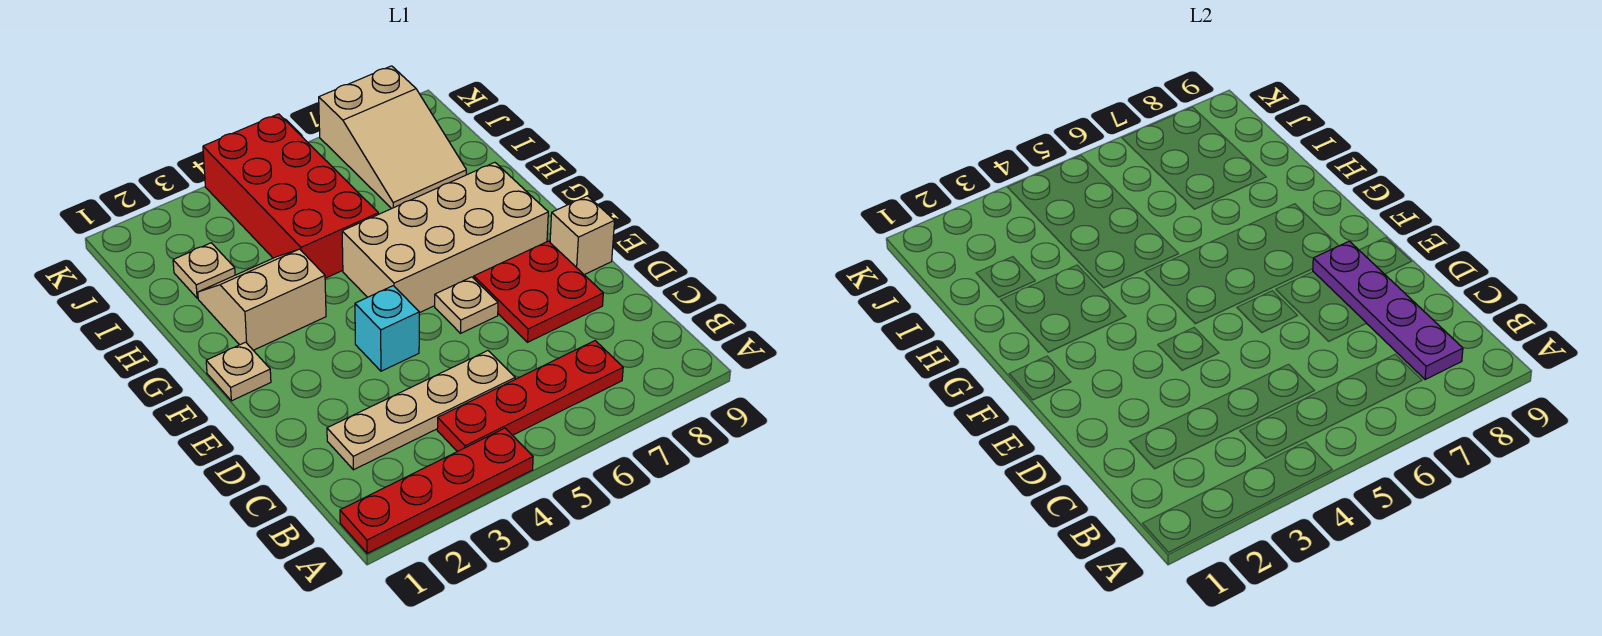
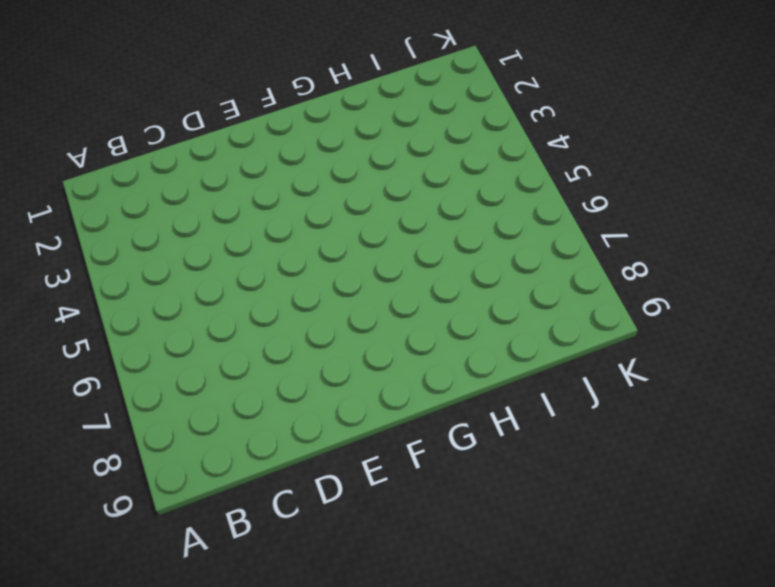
none -> red plate A1:A4 level 1
none -> red plate B4:B7 level 1
none -> tan plate C2:C5 level 1

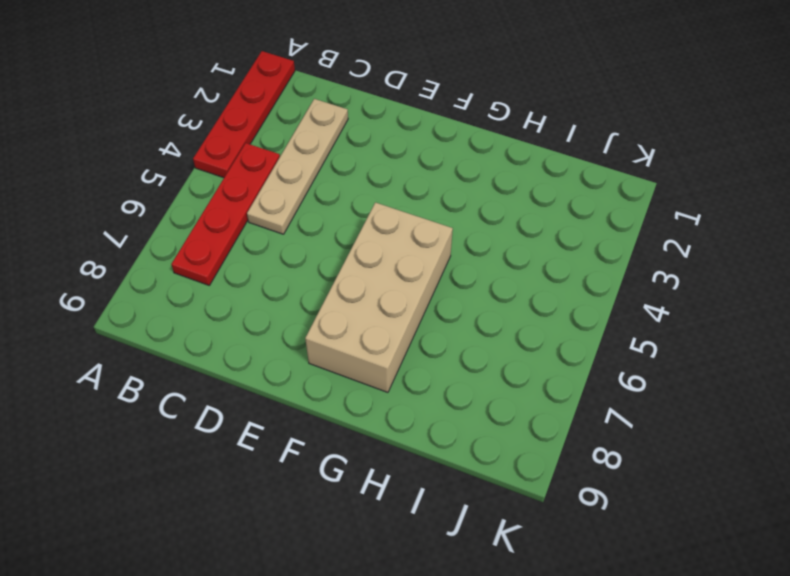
none -> red plate D7:E8 level 1
none -> cyan brick E4 level 1
none -> tan plate E6 level 1

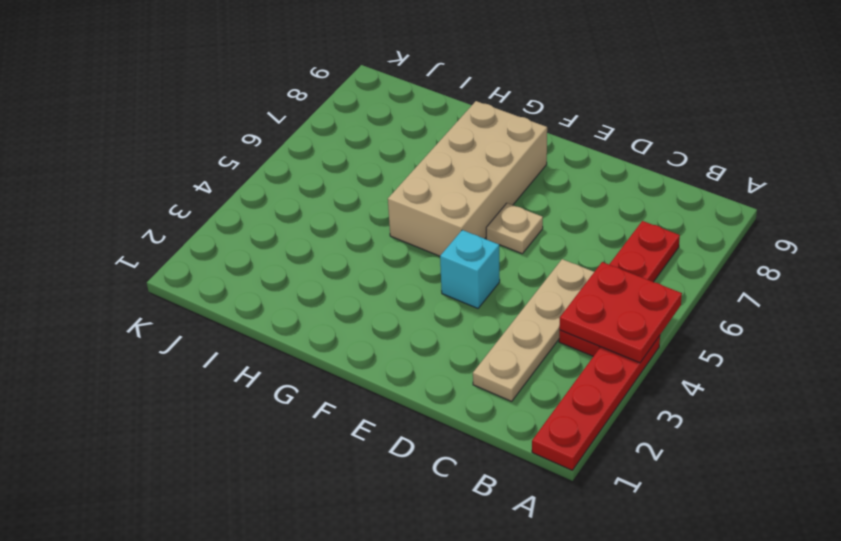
red plate A4:B5 level 2 -> red plate D7:E8 level 1
none -> tan brick E9 level 1
none -> tan plate F1 level 1
none -> tan slope G2:H3 level 1 top G

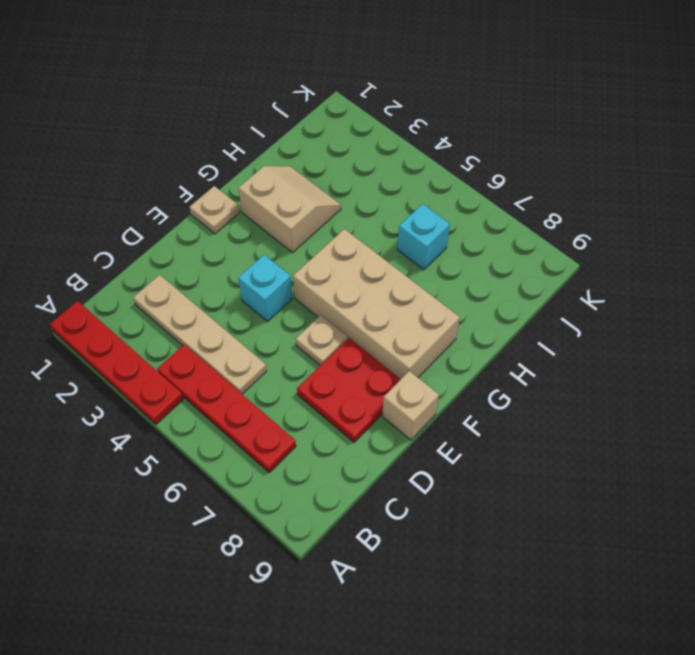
cyan brick I6 level 1 -> none
none -> red brick H4:K5 level 1
none -> tan plate I2 level 1
none -> tan slope I7:K8 level 1 top K

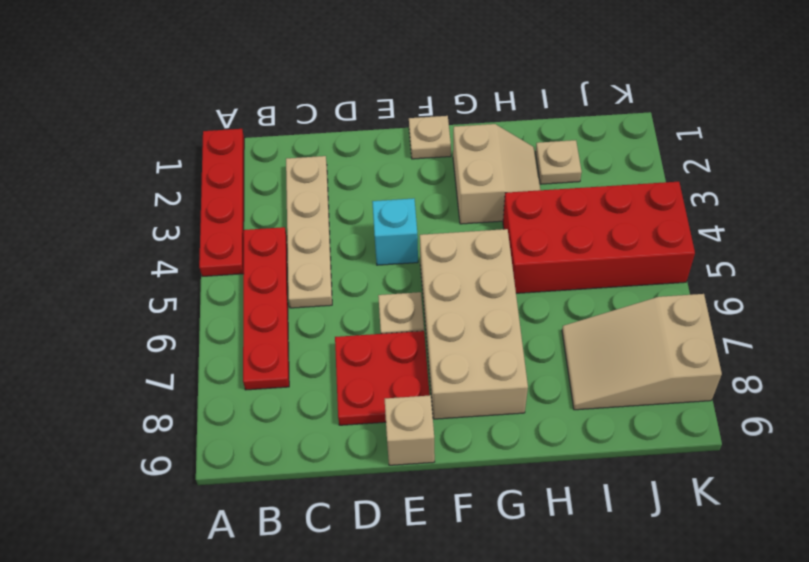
none -> purple plate B8:E8 level 2

